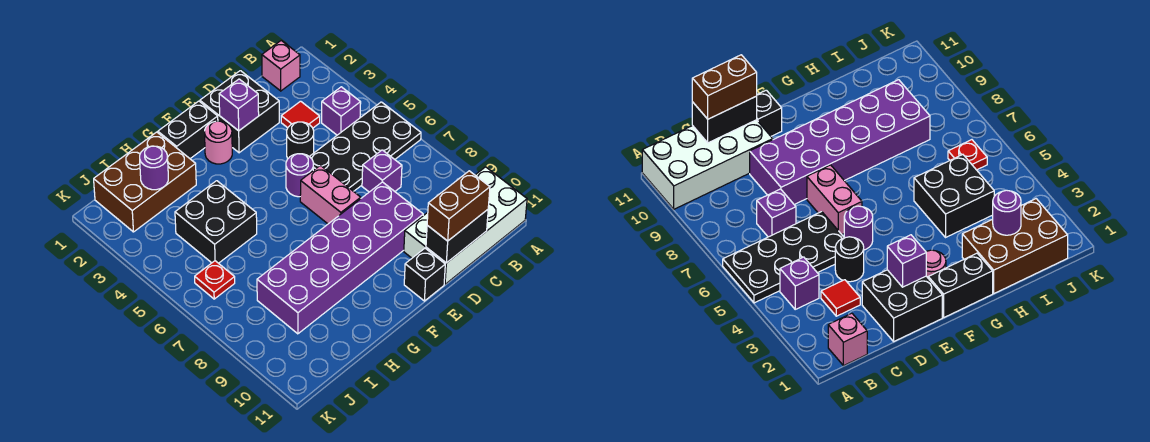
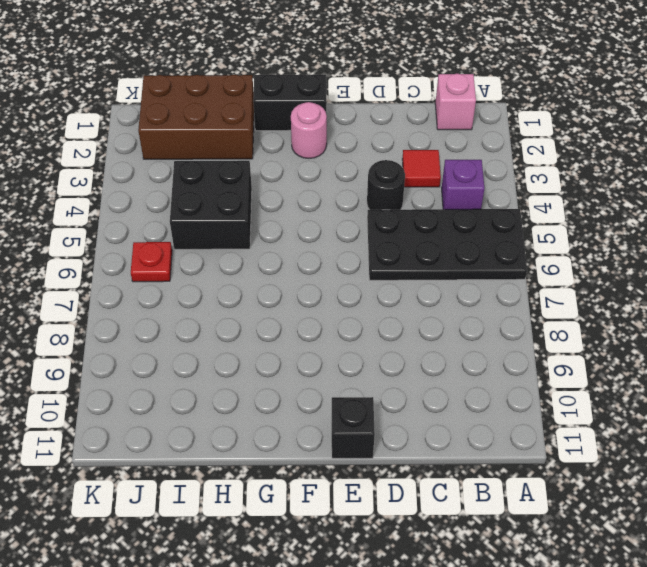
none -> white brick A10:D11 level 1
none -> purple brick C7 level 1
none -> black brick D1:E2 level 1

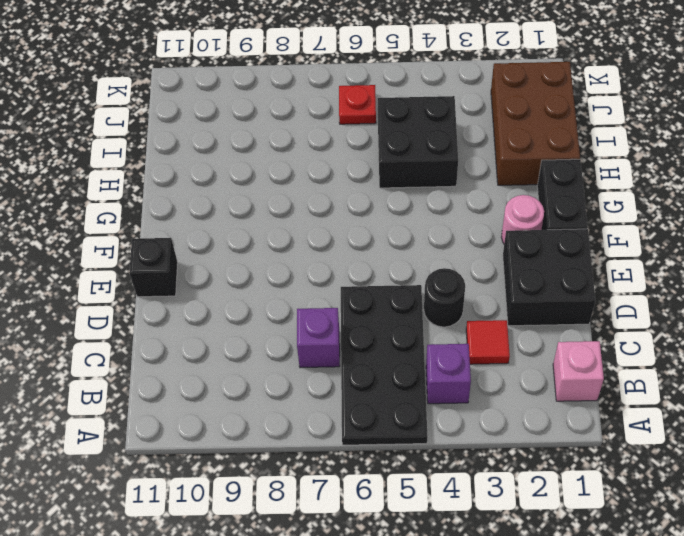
none -> white brick A10:D11 level 1
none -> purple brick D8:I9 level 1
none -> purple round brick E5 level 1

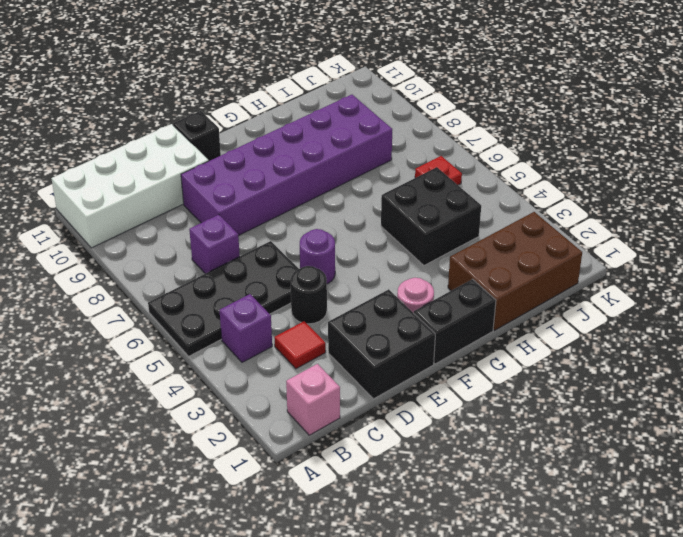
none -> pink brick E6:E7 level 1
none -> black brick C11:D11 level 2
none -> purple brick E2 level 2

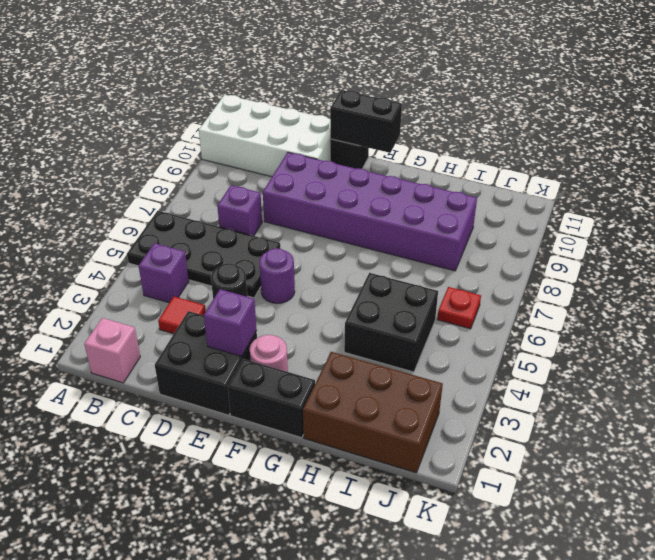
black brick E11:F11 level 2 -> black brick C11:D11 level 2
none -> pink brick E6:E7 level 1
none -> purple round brick I2 level 2
none -> brown brick C11:D11 level 3

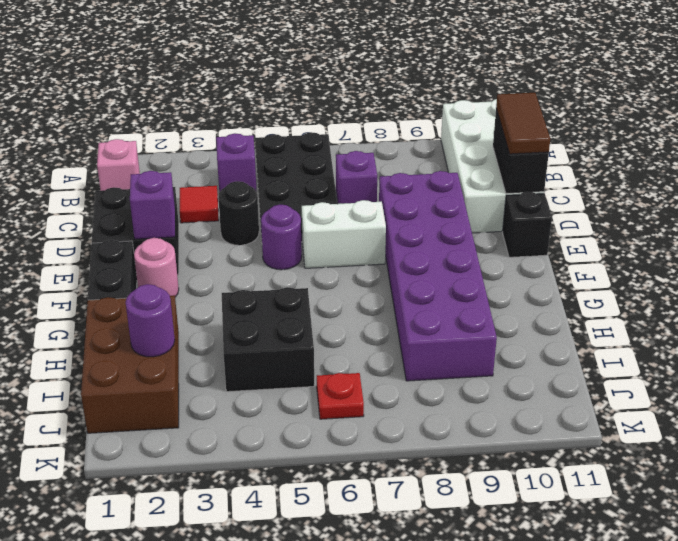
brown tile C11:D11 level 3 -> brown brick C11:D11 level 3
white brick E6:E7 level 1 -> pink brick E6:E7 level 1

